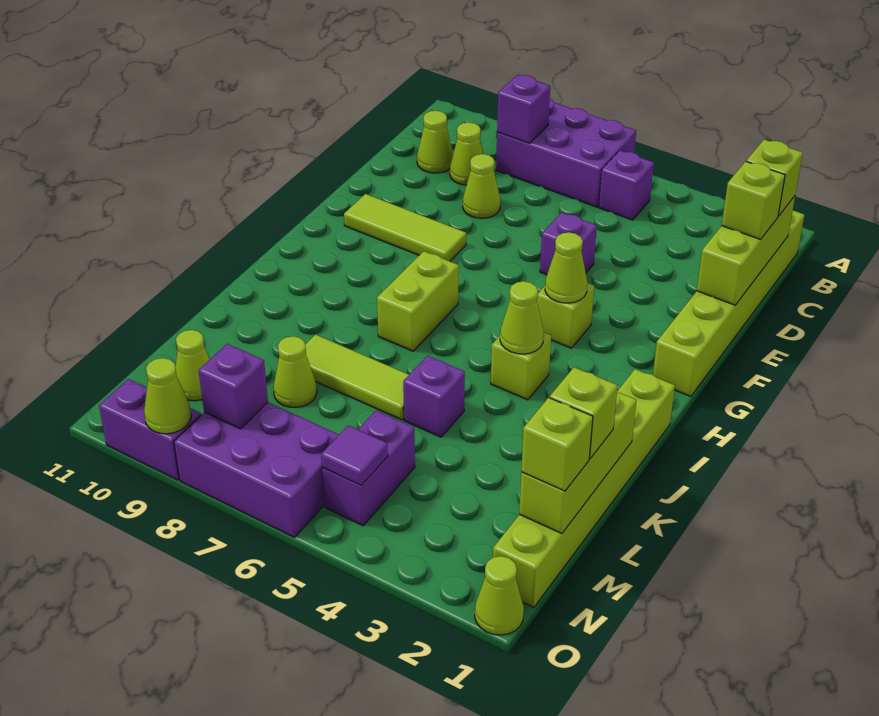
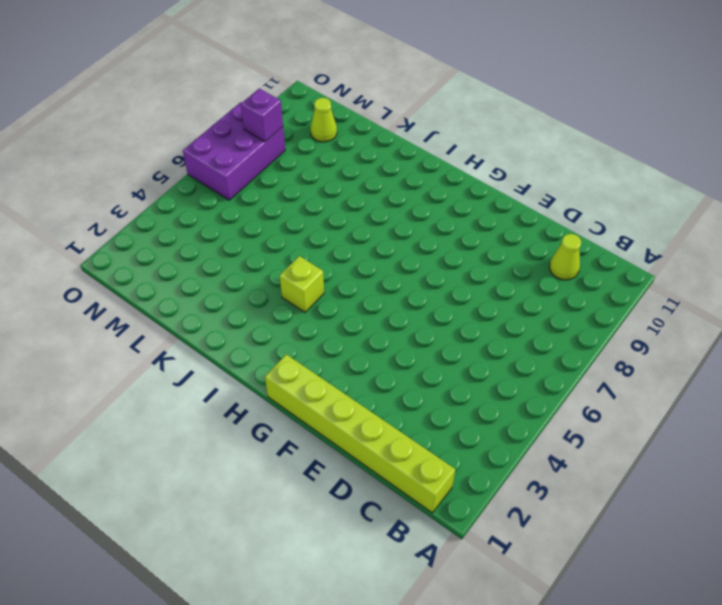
none -> purple brick A6:B8 level 1
none -> purple brick B5 level 1
none -> lime cone C9 level 1
none -> lime cone D8 level 1

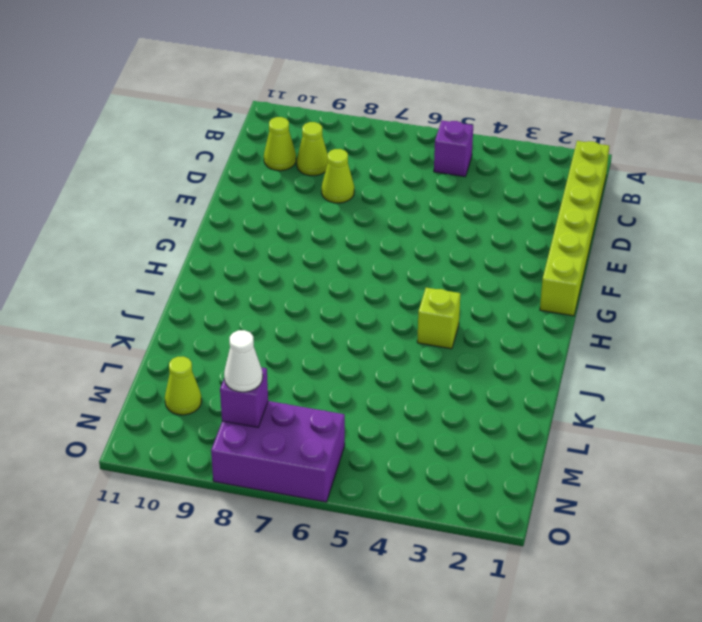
white cone N8 level 3 -> none
none -> purple brick A6:B8 level 1
none -> purple brick E5 level 1
none -> lime tile F8:F10 level 1
none -> lime brick G4 level 1

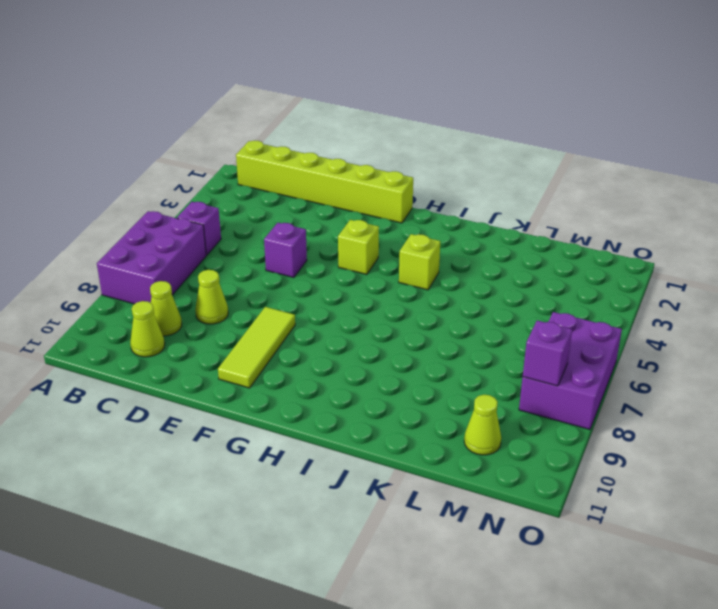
none -> lime brick H7:I7 level 1
none -> lime brick I1:N1 level 1
none -> purple brick K5 level 1
none -> lime tile K6:K8 level 1

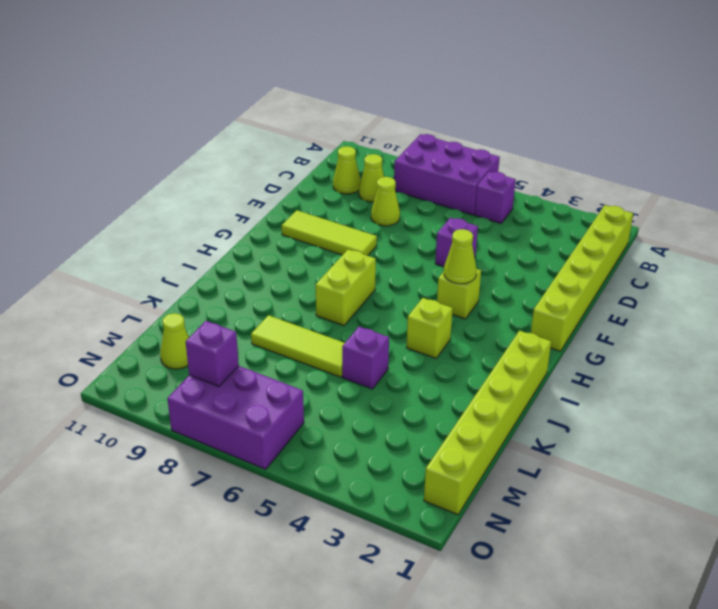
none -> lime cone L8 level 1
none -> purple brick M5:N5 level 1
none -> lime cone O1 level 1
none -> purple brick O9:O10 level 1

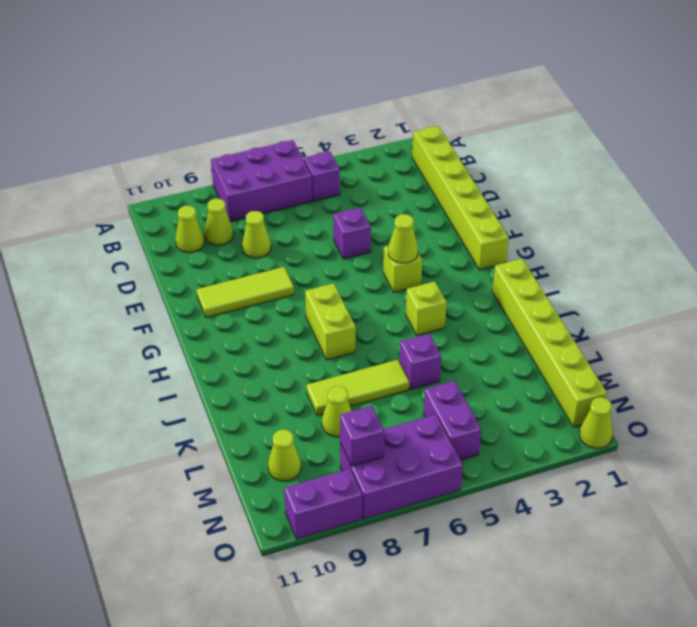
none -> purple brick B8 level 2
none -> lime brick C1:E1 level 2
none -> lime cone I4 level 2
none -> lime brick K1:M1 level 2

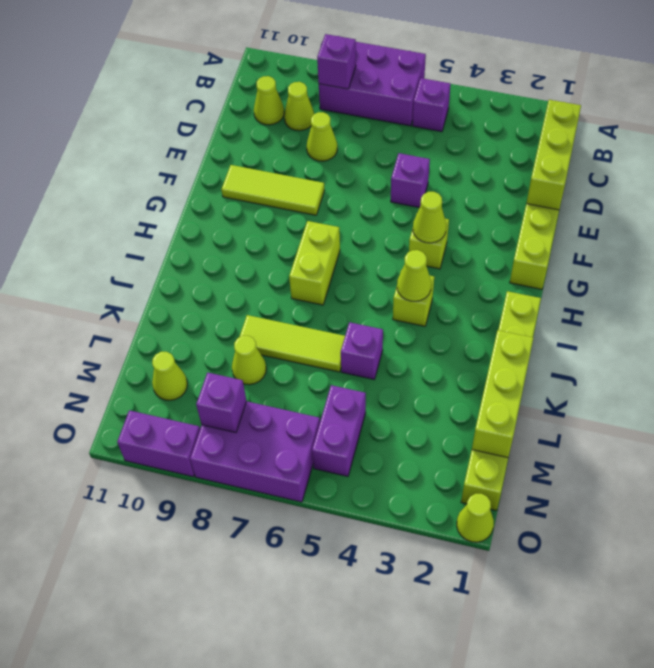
none -> purple tile N5 level 2
none -> lime cone O9 level 2
none -> lime brick C1 level 3
none -> lime brick D1 level 3

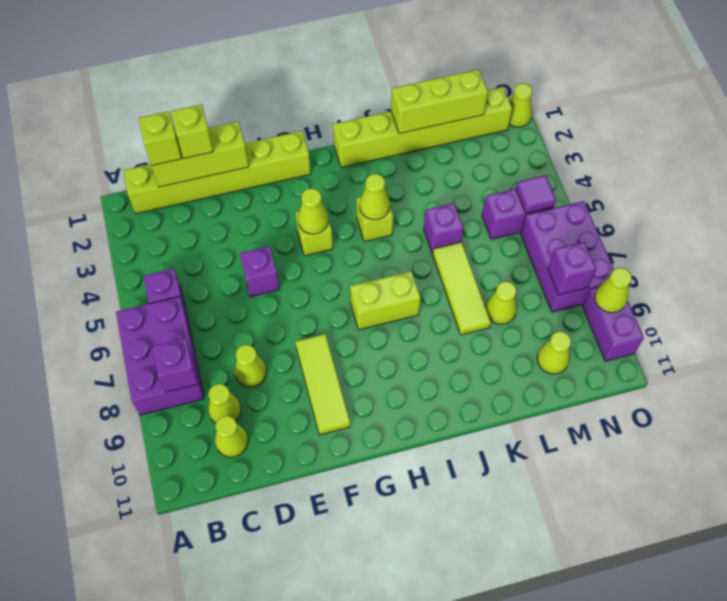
none -> lime brick L1 level 3
none -> lime brick M1 level 3

